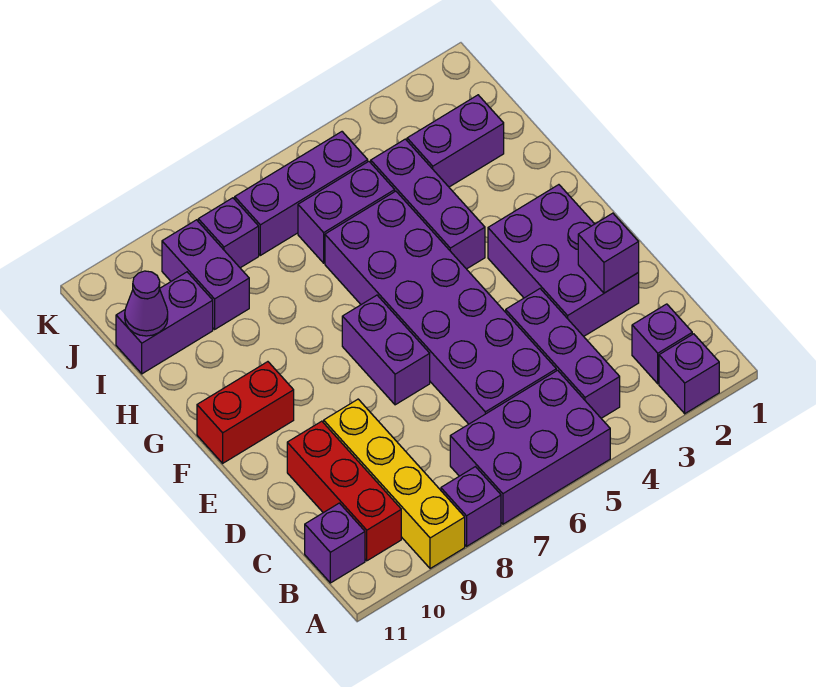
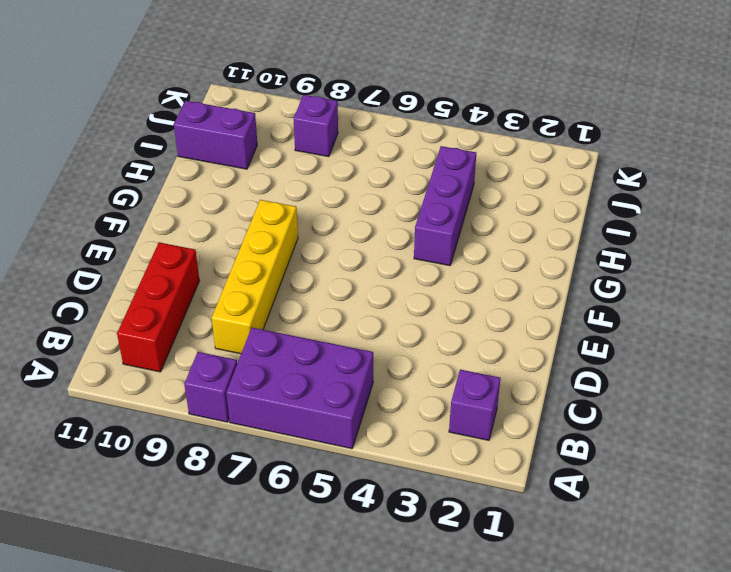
yellow brick C8:F8 level 1 -> yellow brick A9:D9 level 1
none -> purple brick A2 level 1
none -> purple brick B4:D4 level 1
none -> purple brick B11 level 1

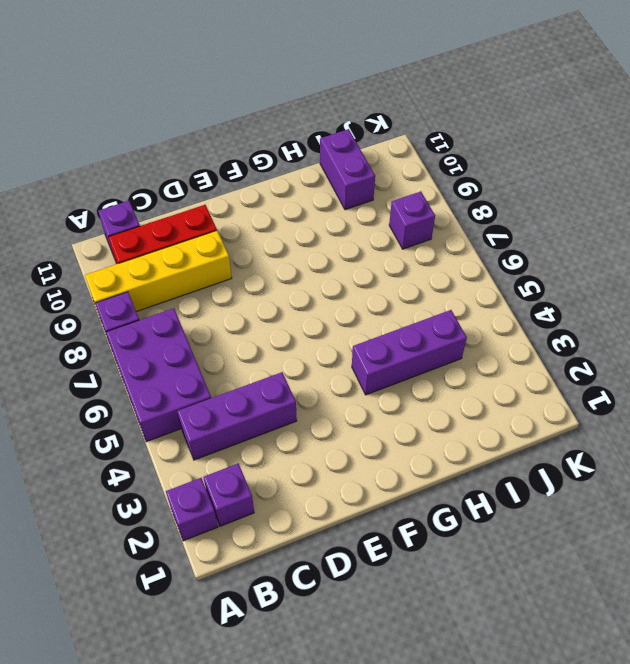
none -> purple brick C5:H6 level 1
none -> purple brick D2:F3 level 1
none -> purple brick E7:F7 level 1

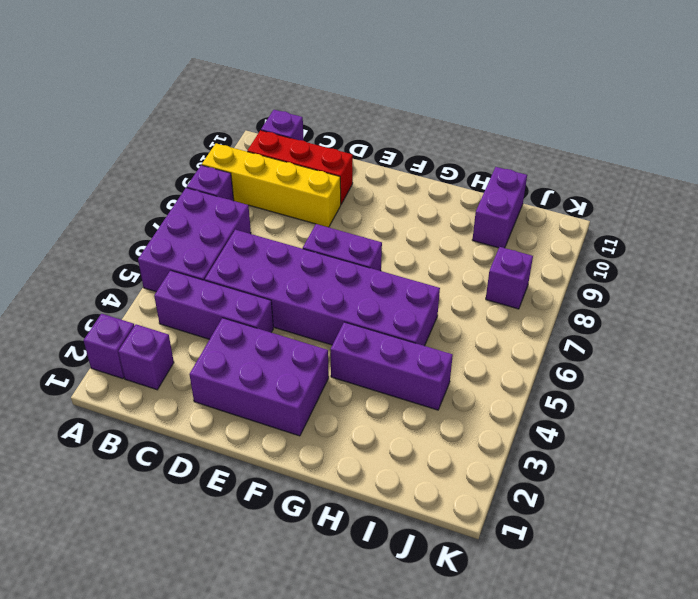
none -> red brick F10:F11 level 1
none -> purple brick I2:I3 level 1
none -> purple brick I5:I6 level 1

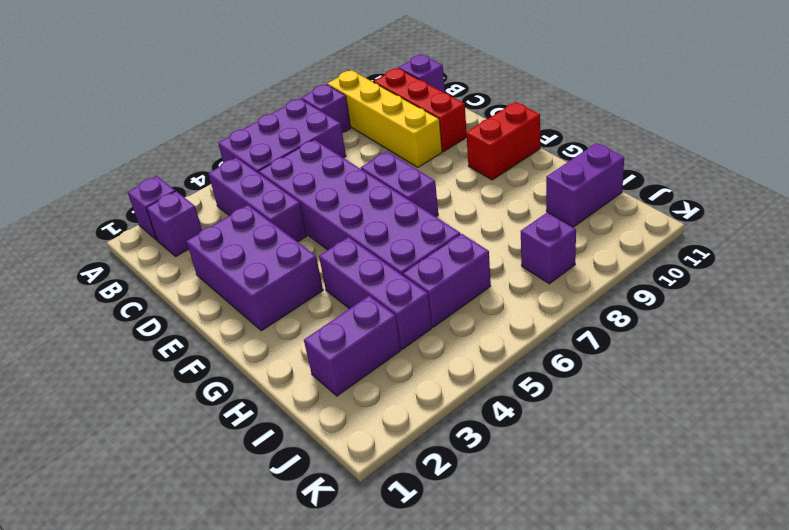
none -> purple brick I9:J9 level 1
none -> purple brick J5:J7 level 1
none -> purple brick D2 level 2

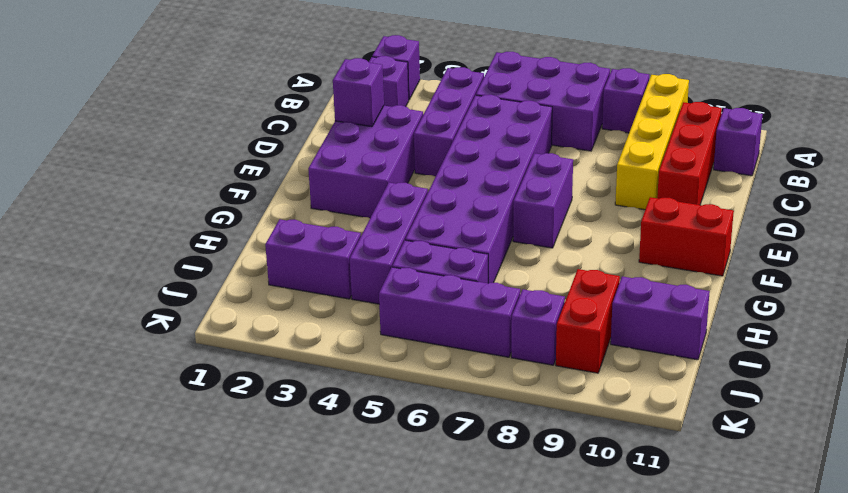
red brick I9:J9 level 1 -> purple brick I9:J9 level 1
none -> purple cone I11 level 2

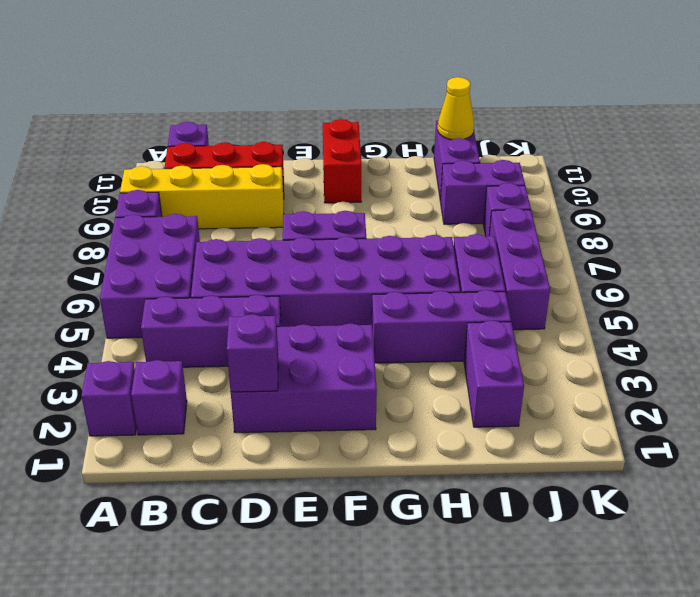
yellow cone I11 level 2 -> purple cone I11 level 2

